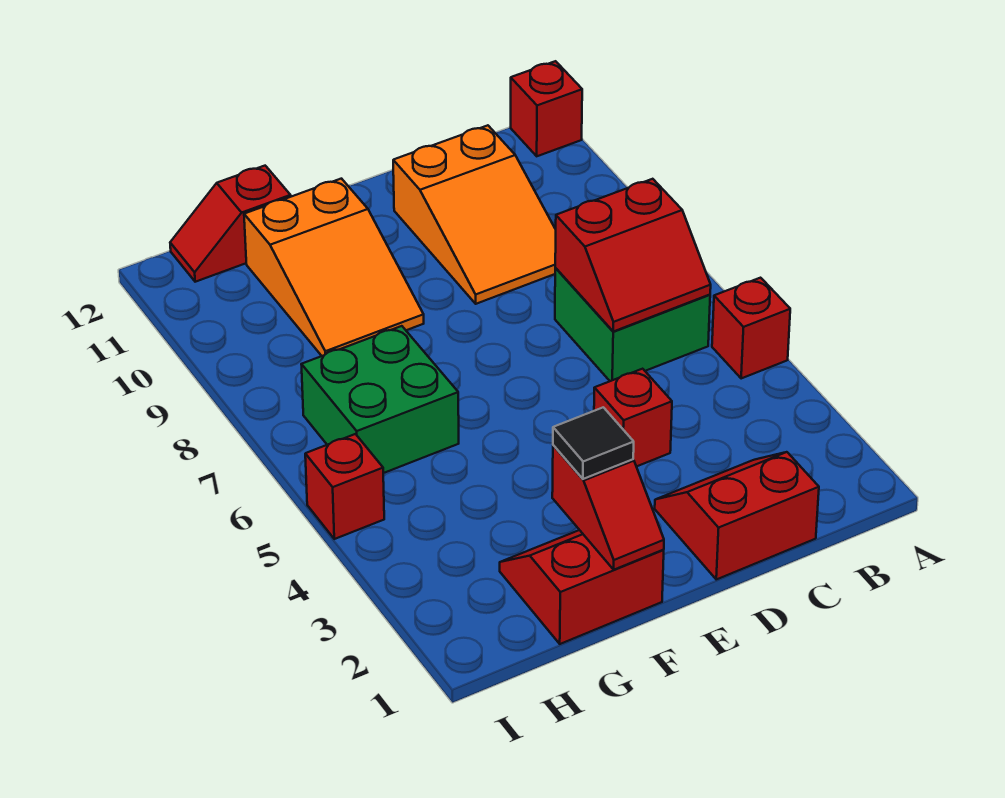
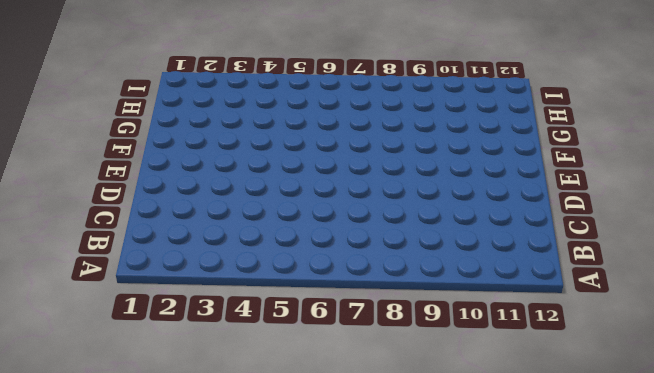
none -> red brick A5 level 1
none -> red brick A12 level 1
none -> green brick B6:C7 level 1

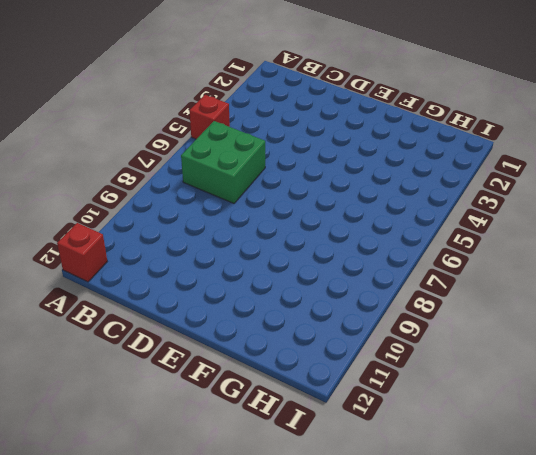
none -> red slope C1:D2 level 1 top 1
none -> orange slope C9:D11 level 1 top 11
none -> red brick D4 level 1

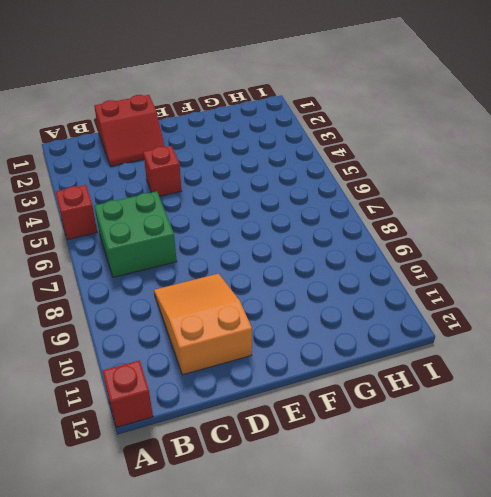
none -> red slope F1:G2 level 1 top 1
none -> orange slope F9:G11 level 1 top 11
none -> green brick G6:H7 level 1

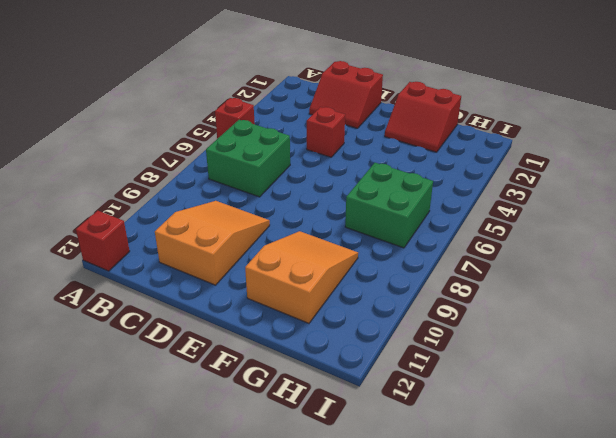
none -> red slope G12:H12 level 1 top G
none -> red brick I5 level 1
none -> red slope B6:C7 level 2 top 7

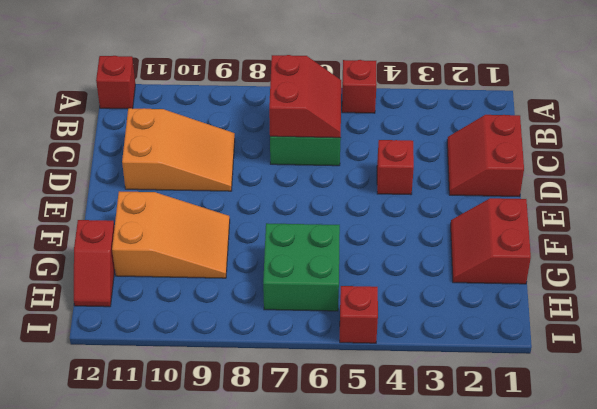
none -> red slope F1:F2 level 2 top 2
none -> black tile F2 level 3

